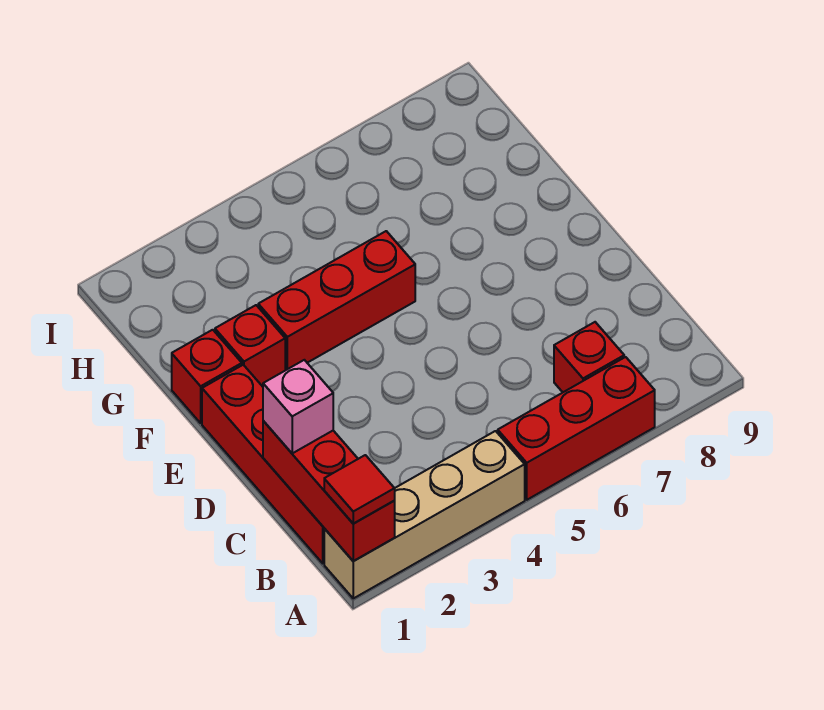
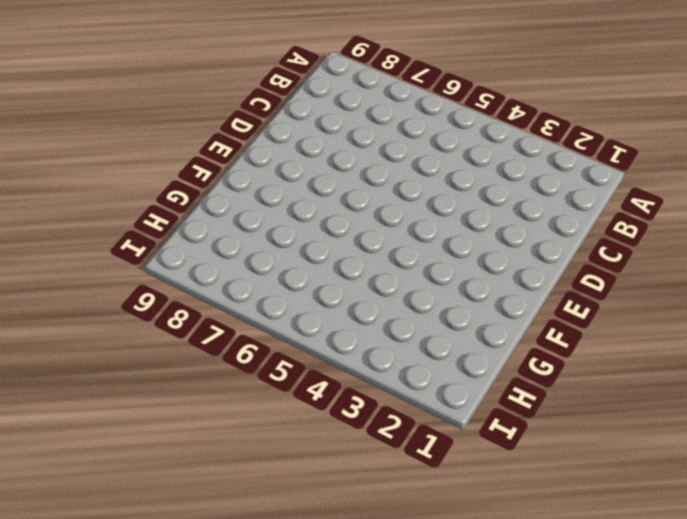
none -> tan brick A1:A4 level 1
none -> red brick A5:A7 level 1

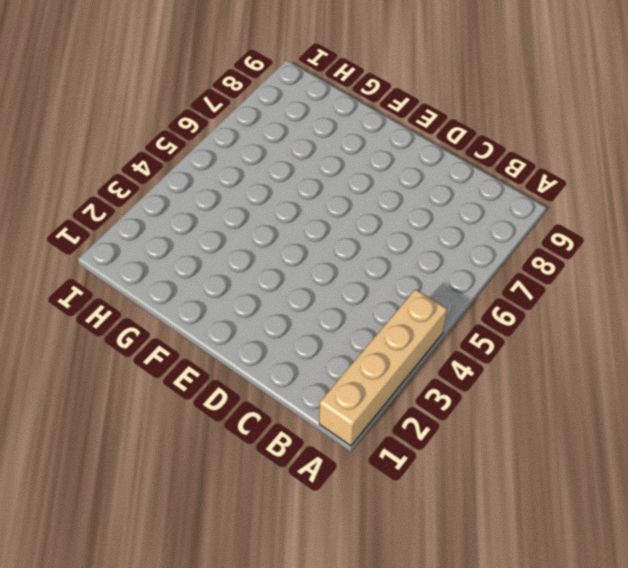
none -> red brick A5:A7 level 1
none -> red brick B1:E1 level 1

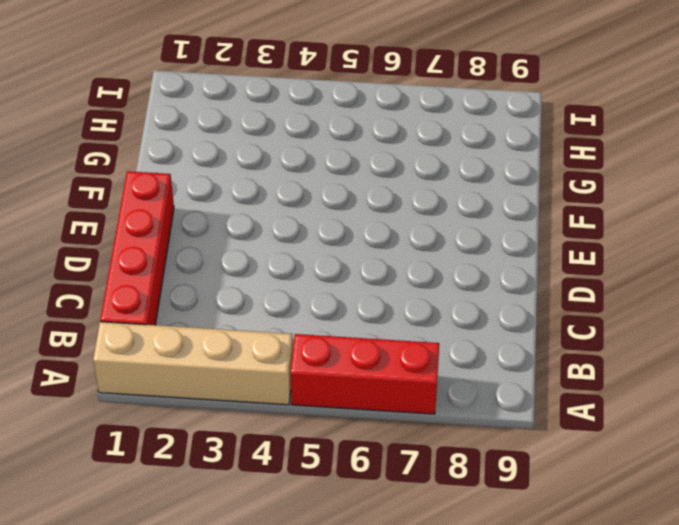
none -> red brick B7 level 1
none -> red brick F1 level 1

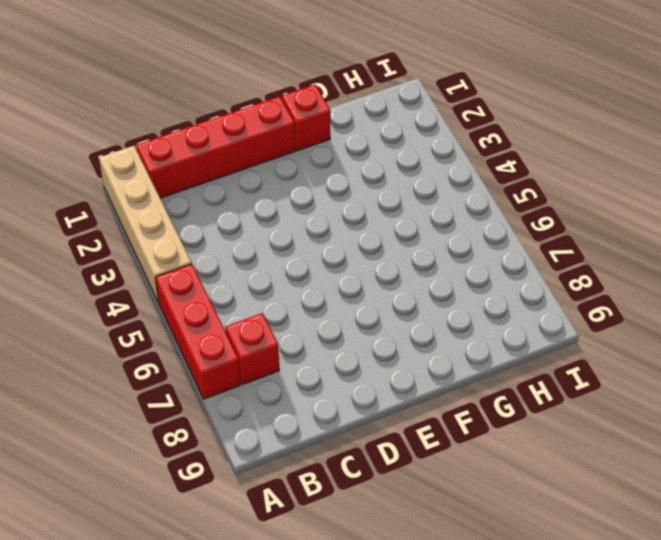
none -> red brick F2 level 1
none -> red brick F3:F5 level 1

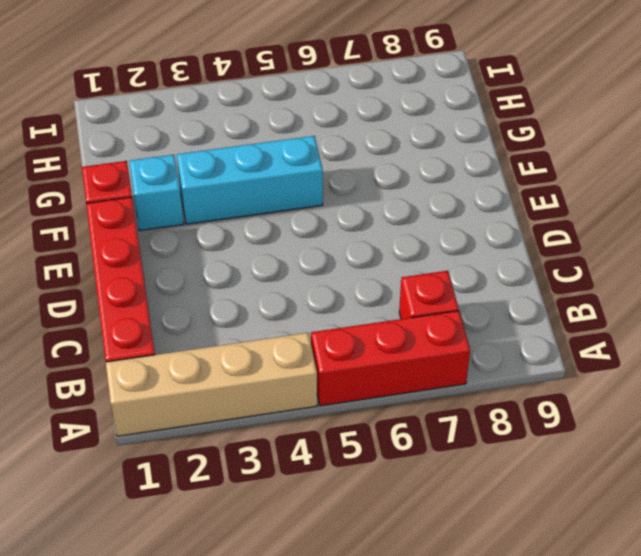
cyan brick F2 level 1 -> red brick F2 level 1
cyan brick F3:F5 level 1 -> red brick F3:F5 level 1
none -> red brick A1:C1 level 2
none -> red tile A1 level 3

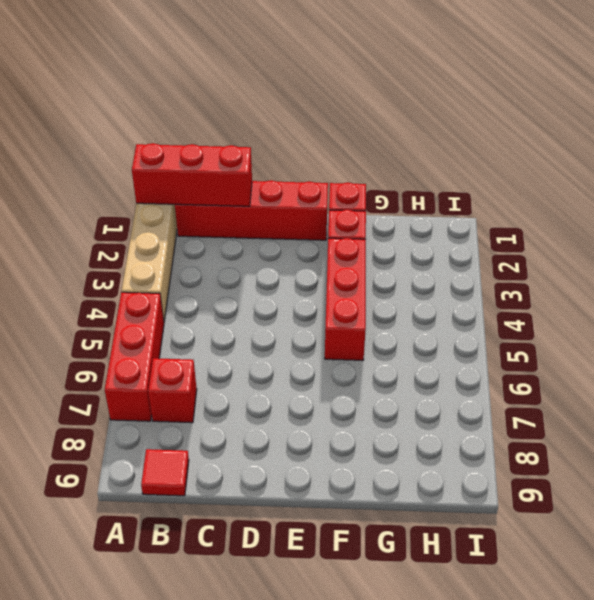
red tile B9 level 1 -> red tile A1 level 3
none -> pink brick C1 level 3

